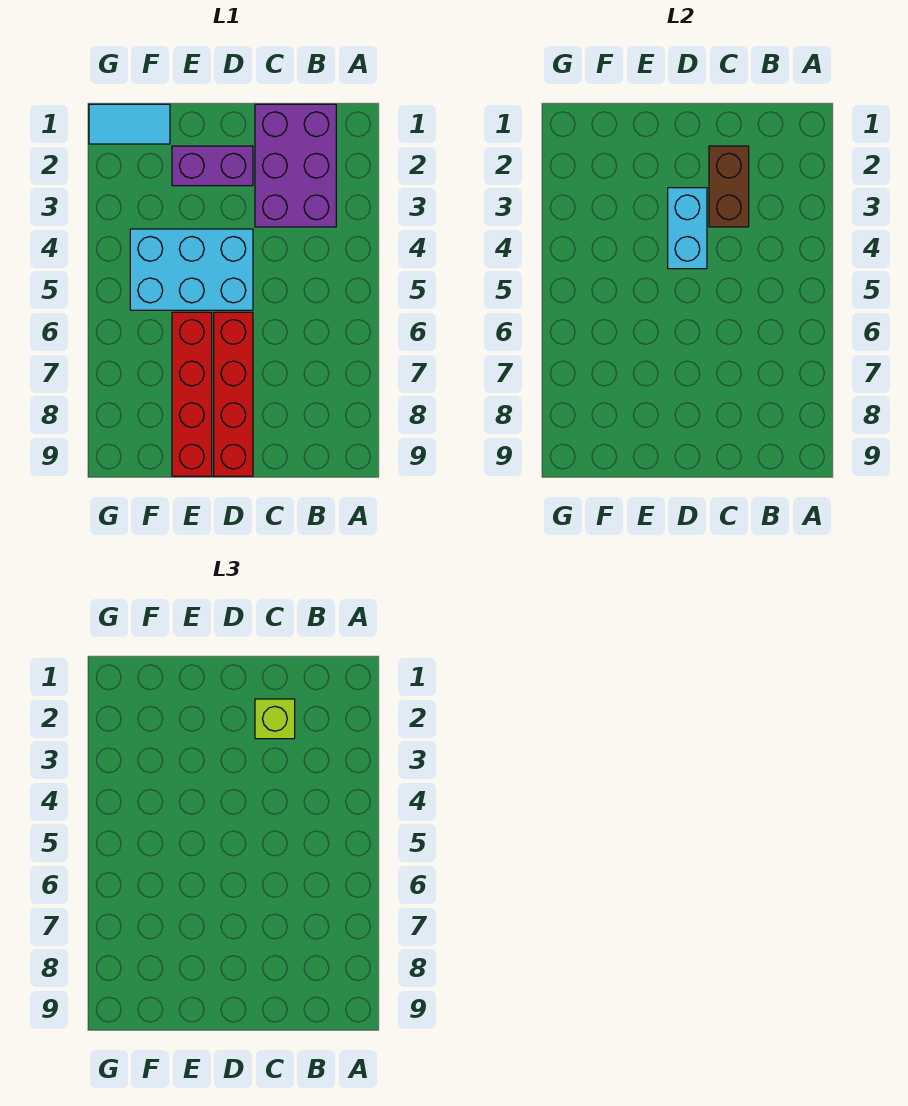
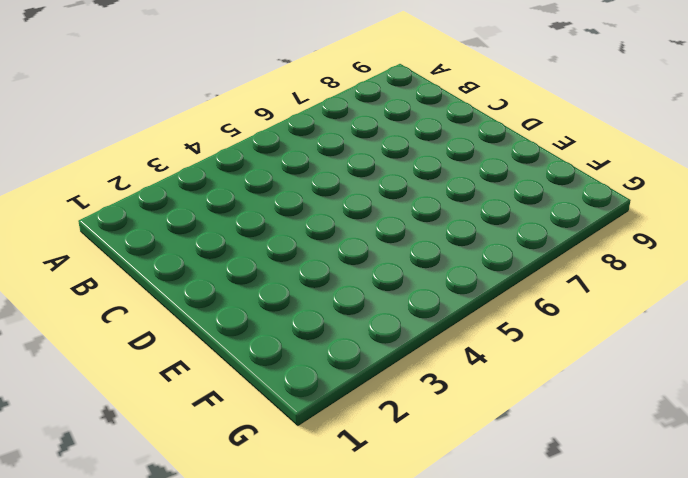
none -> purple brick B1:C3 level 1
none -> purple brick D2:E2 level 1

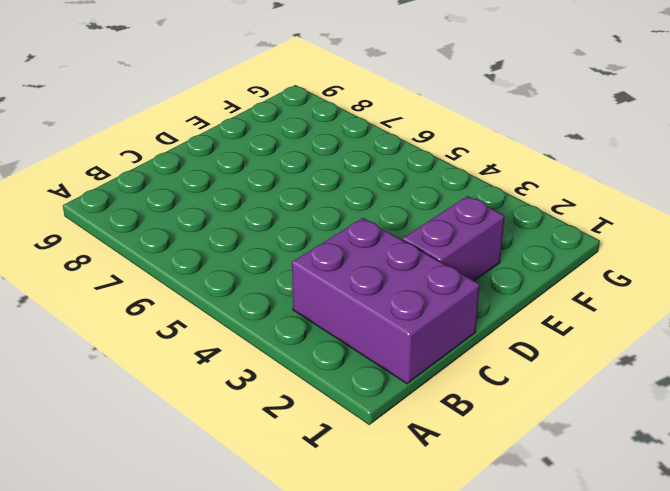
none -> cyan brick D4:F5 level 1
none -> red brick D6:D9 level 1

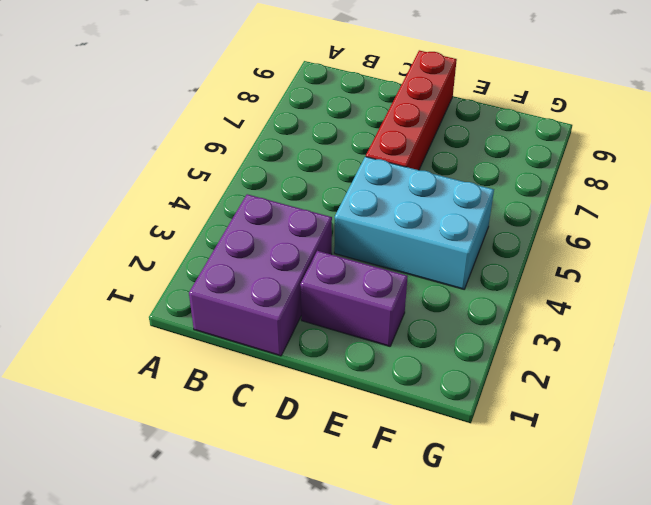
none -> red brick E6:E9 level 1
none -> cyan tile F1:G1 level 1

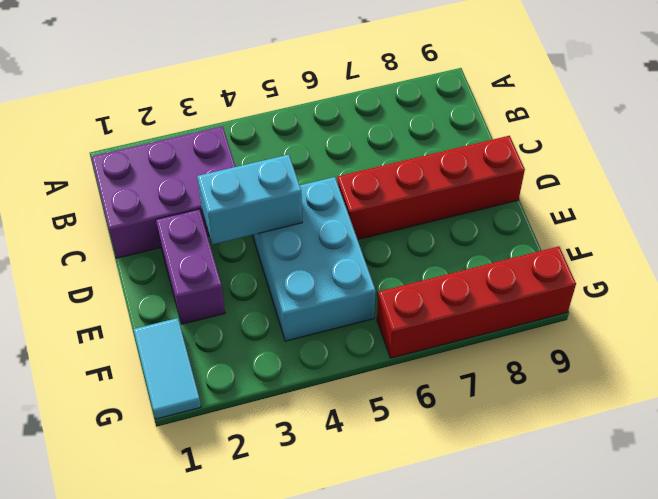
red brick G6:G9 level 1 -> red brick E6:E9 level 1
none -> brown brick C2:C3 level 2
none -> lime brick C2 level 3

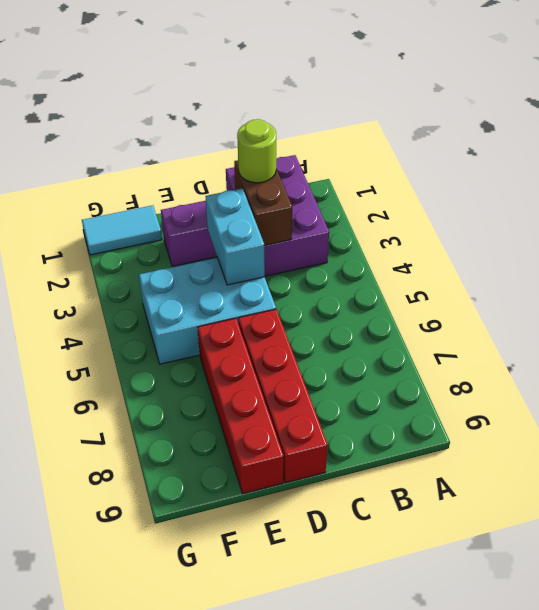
lime round brick C2 level 3 -> lime brick C2 level 3

